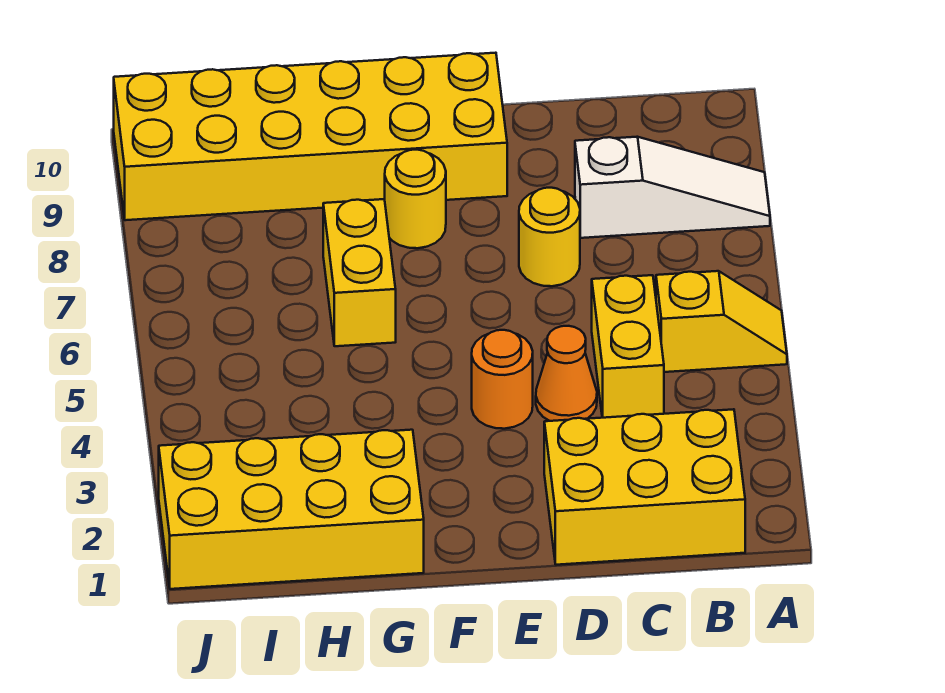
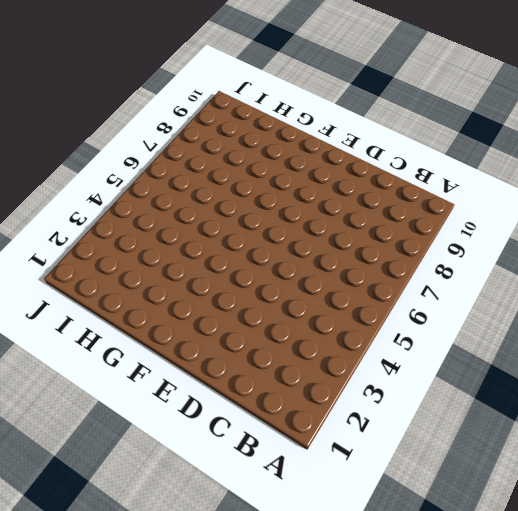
none -> yellow slope A5:B5 level 1 top B
none -> white slope A8:C8 level 1 top C

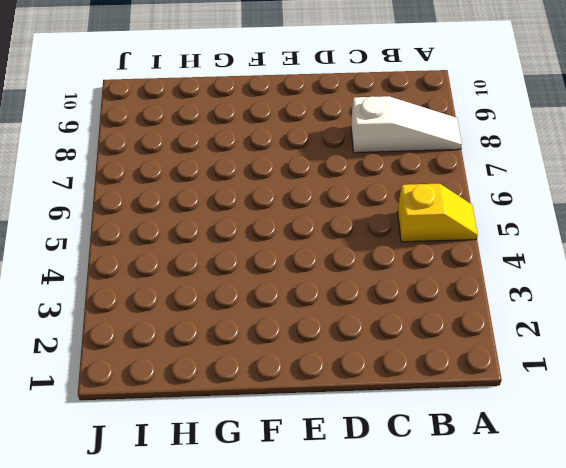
none -> yellow brick B1:D2 level 1
none -> yellow brick C4:C5 level 1

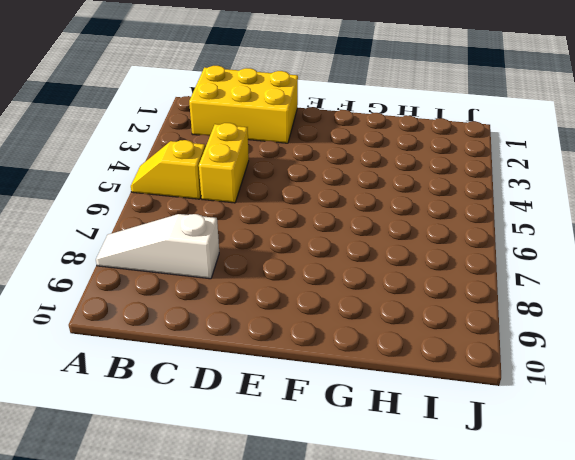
none -> orange cone D4 level 1
none -> yellow round brick D7 level 1

